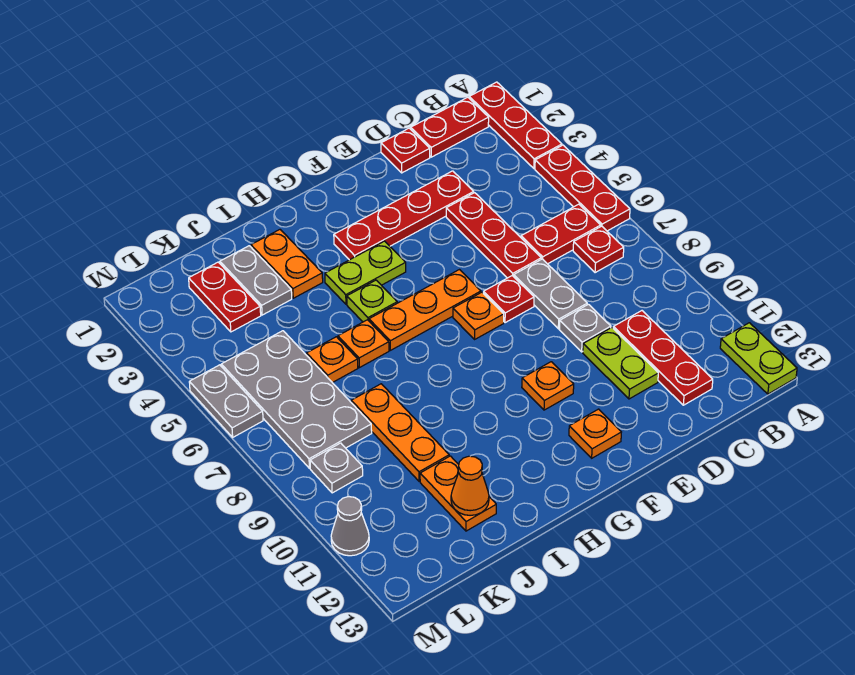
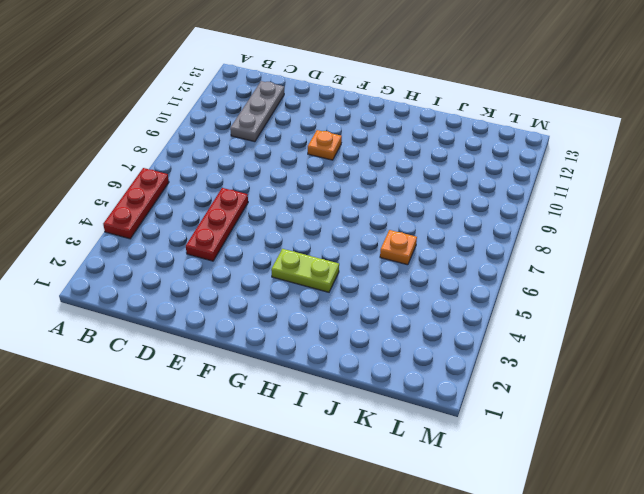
grey plate C10:C12 level 1 -> red plate C10:C12 level 1
none -> red plate A1:A3 level 1
none -> lime plate A12:A13 level 1
none -> red plate B1:C1 level 1
none -> red plate B6:C6 level 1

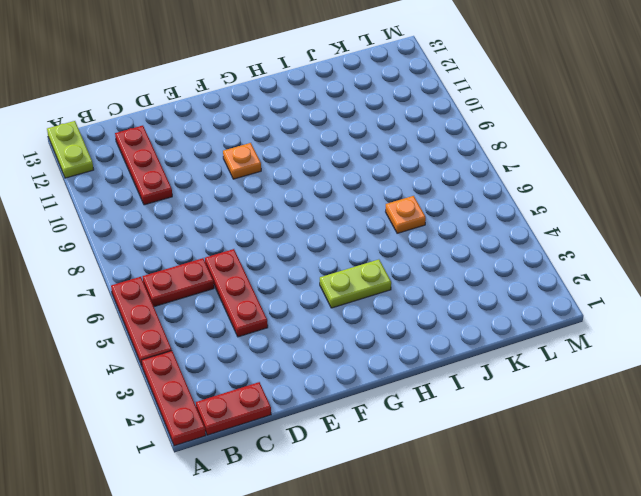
none -> red plate B7 level 1
none -> red plate D1 level 1
none -> red plate D3:G3 level 1
none -> grey plate D7:D8 level 1

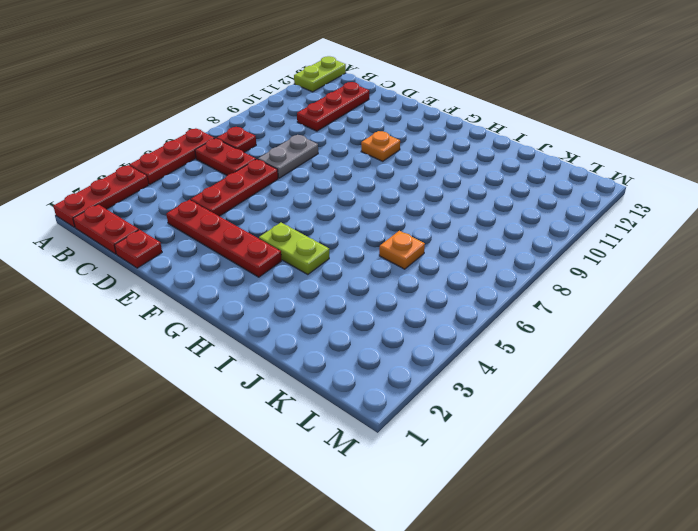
none -> grey plate D9 level 1
none -> lime plate D10:D11 level 1
none -> red plate E7 level 1
none -> orange plate F6:H6 level 1

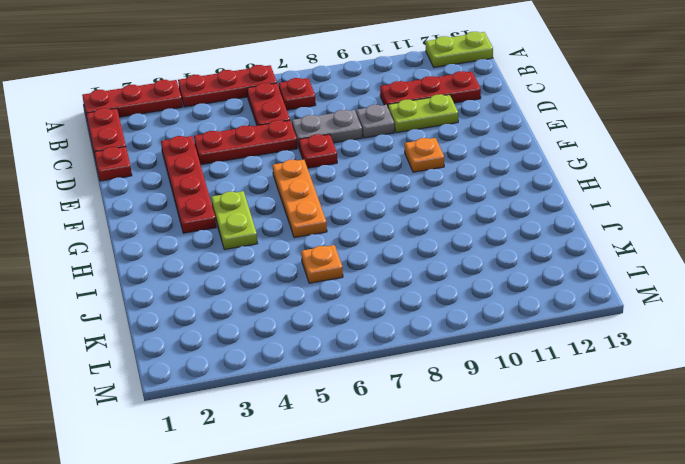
none -> orange plate F7 level 1
none -> orange plate F12 level 1
none -> lime plate H5 level 1
none -> orange plate I2:I3 level 1

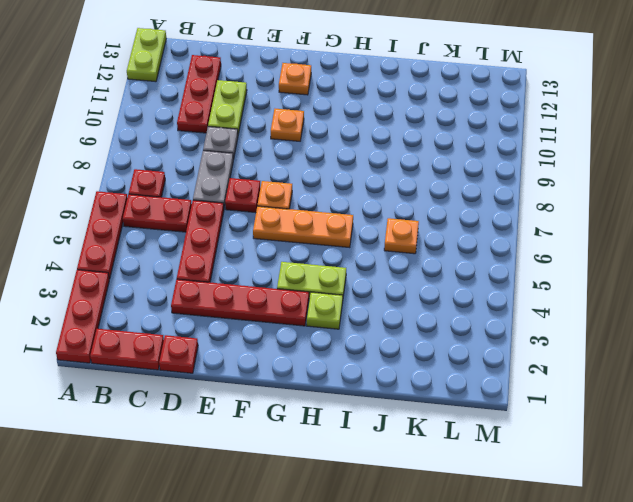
lime plate H3 level 1 -> lime plate H5 level 1
none -> orange plate I2:I3 level 1
none -> orange plate I6 level 1
none -> grey plate J2:J3 level 1
none -> orange plate J8:J10 level 1

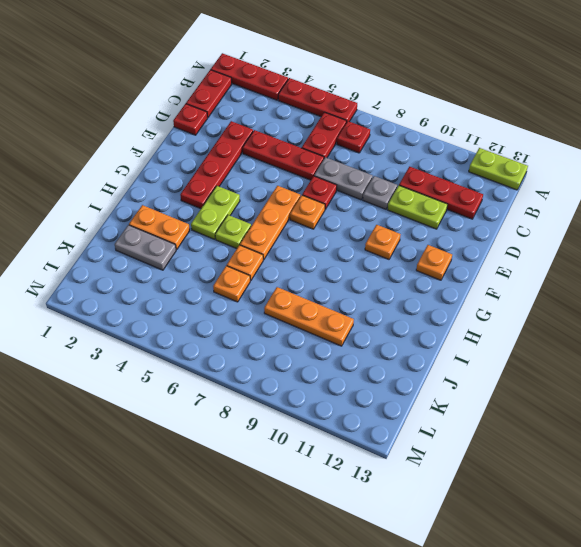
none -> orange plate J11:J12 level 1
none -> red plate K2:K3 level 1
none -> grey plate K5:L8 level 1
none -> grey plate L9 level 1

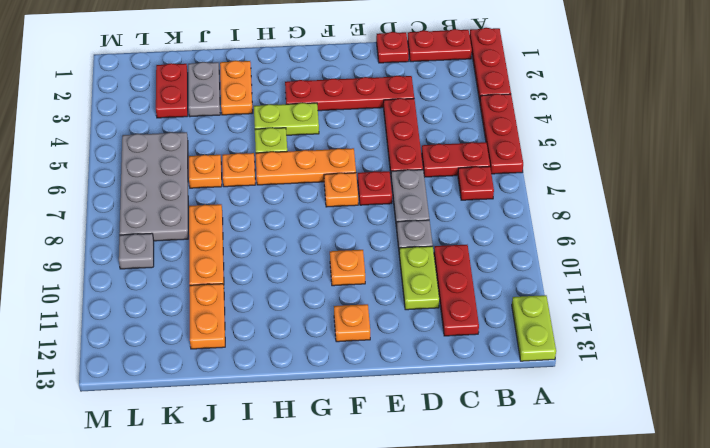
none -> grey plate M5:M6 level 1
none -> grey cone M11 level 1
none -> orange cone J12 level 2

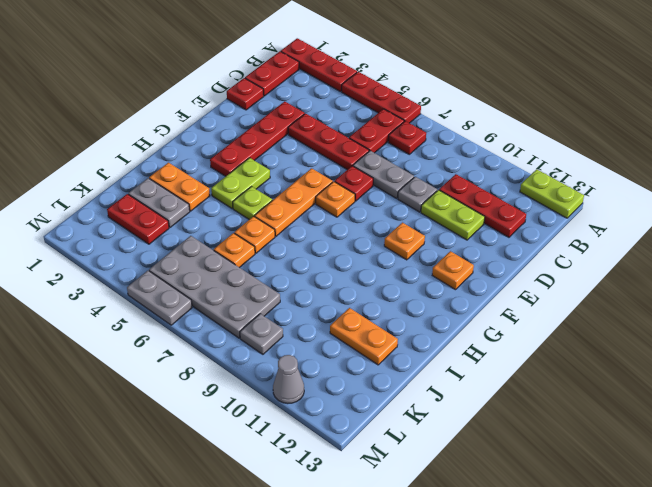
none -> orange plate J8:J10 level 1
none -> orange cone J12 level 2

